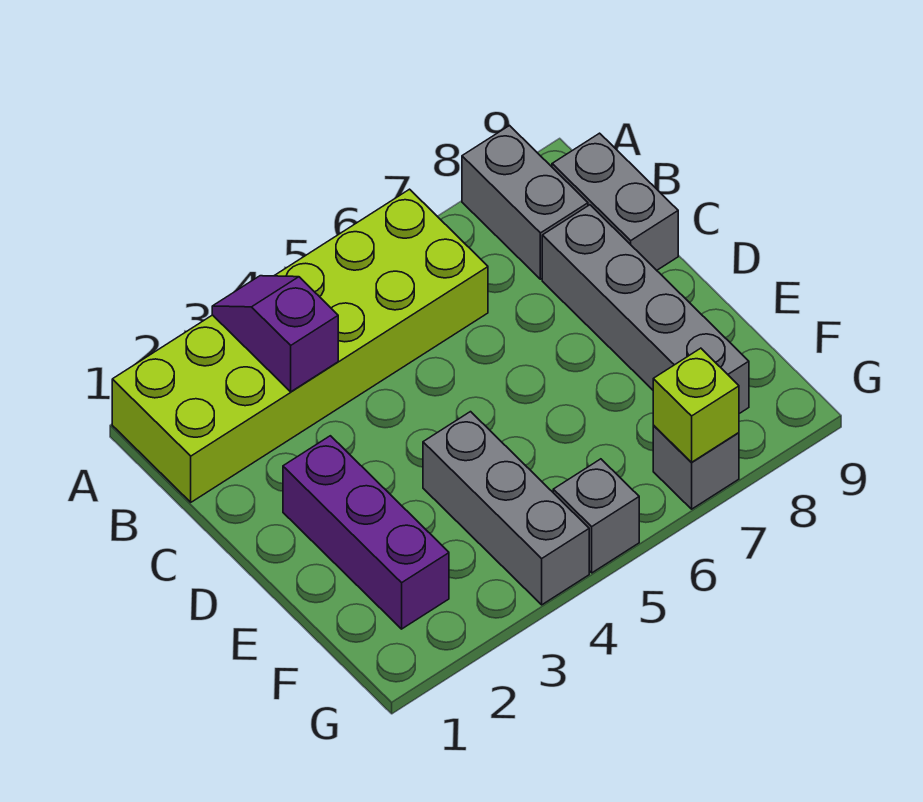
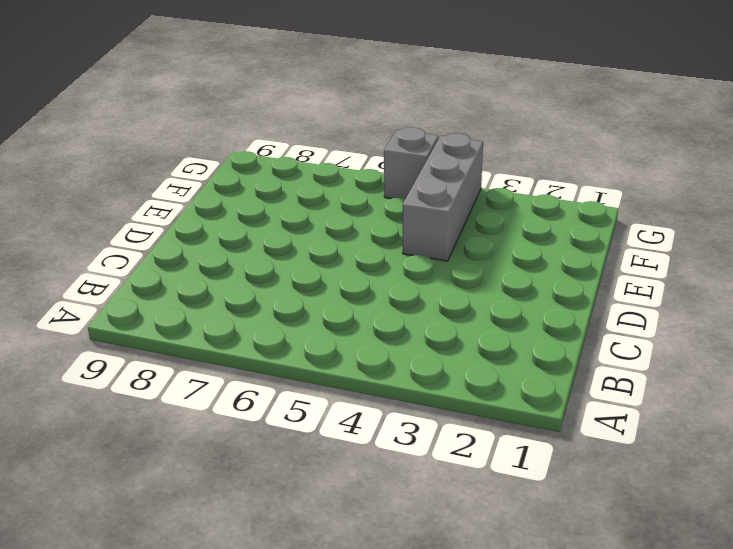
none -> lime brick A1:B6 level 1
none -> grey brick A8:B8 level 1

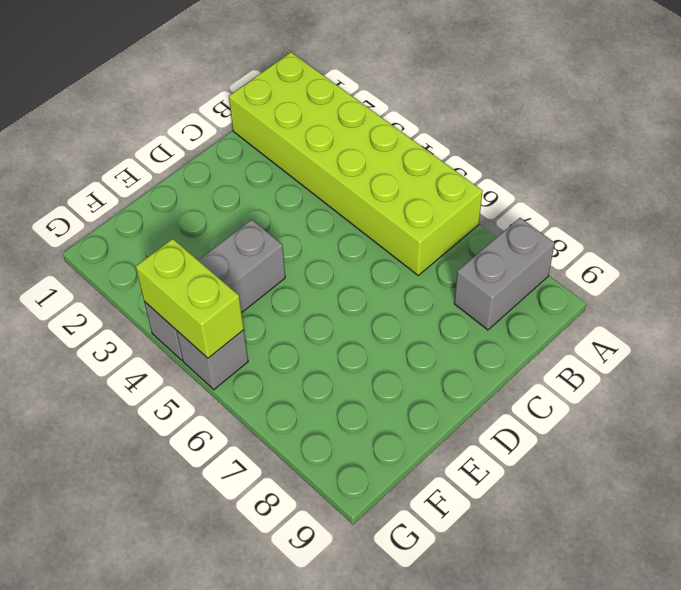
lime brick G4:G5 level 2 -> none
none -> grey brick B9:C9 level 1
none -> grey brick C8:F8 level 1

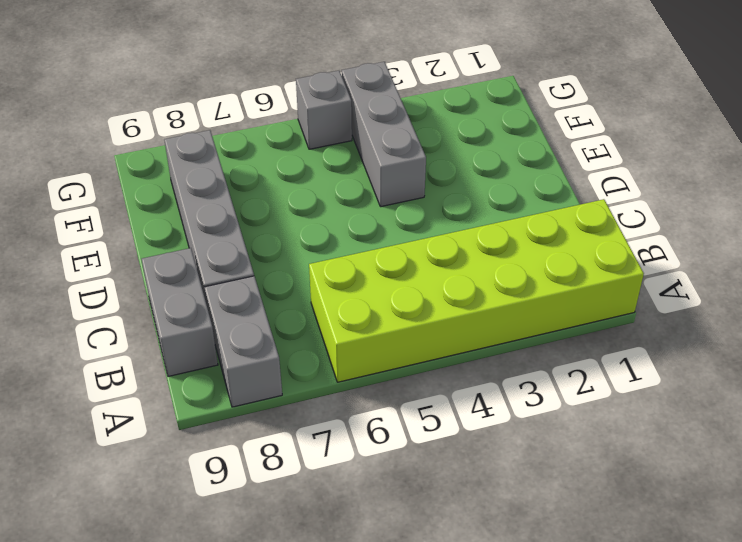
none -> purple brick D2:F2 level 1
none -> grey brick G7 level 1

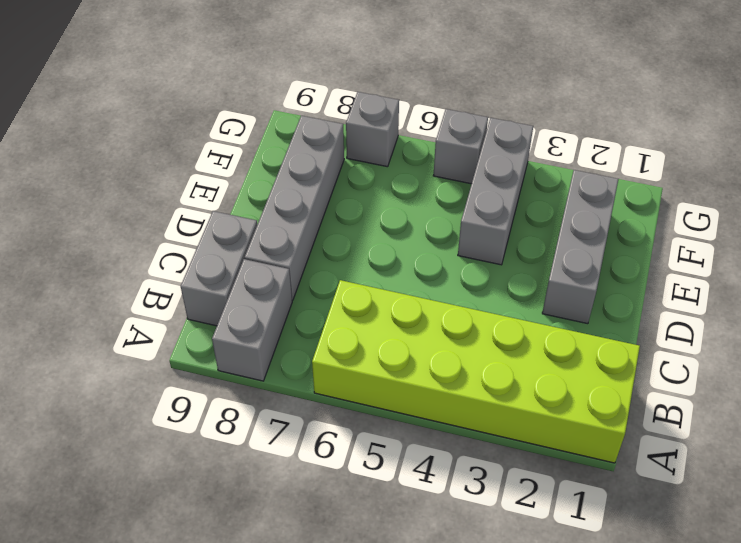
grey brick D2:F2 level 1 -> purple brick D2:F2 level 1
none -> purple slope A3:B3 level 2 top B
none -> lime brick G7 level 2

